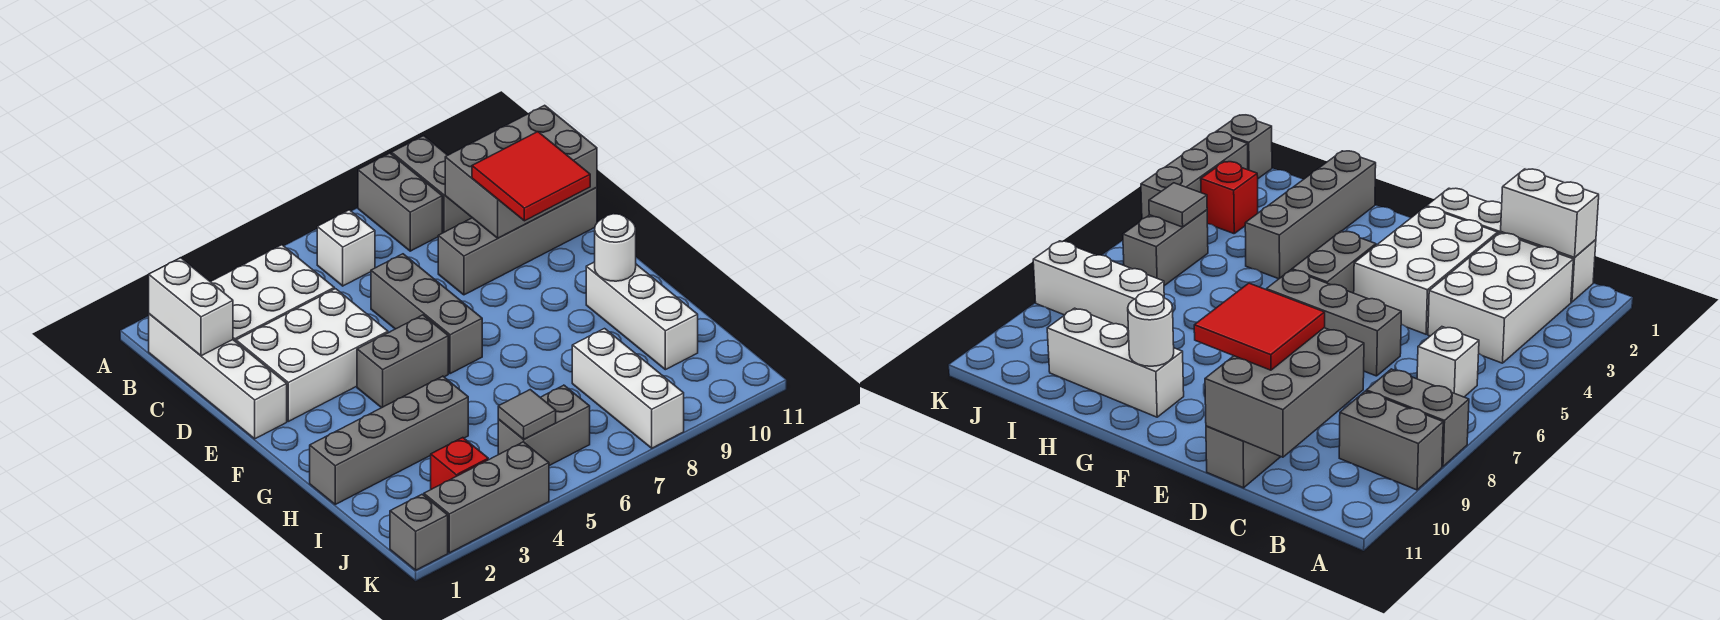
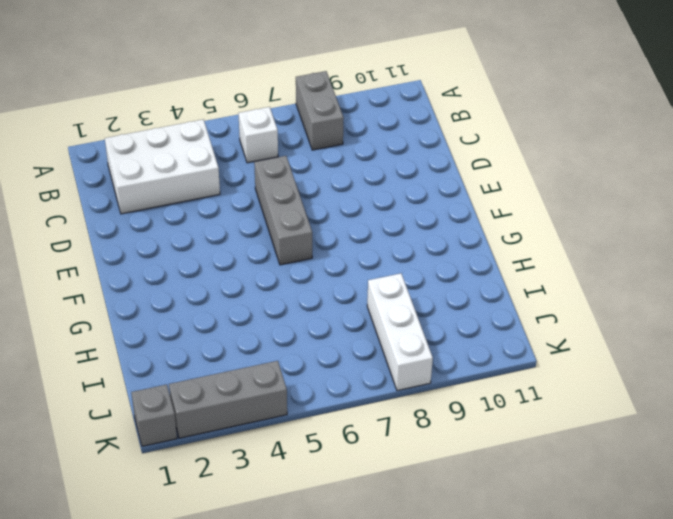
none -> grey brick A9:B9 level 1
none -> white brick B1:E1 level 1
none -> white brick D2:E4 level 1

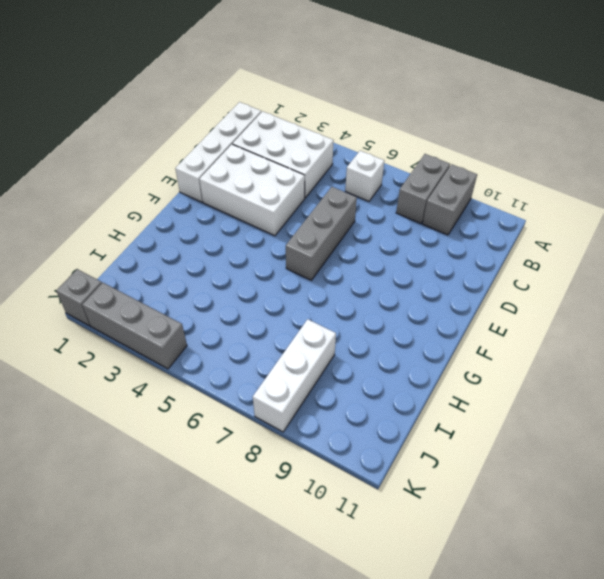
none -> grey brick D8:D11 level 1
none -> grey brick F4:F5 level 1
none -> white brick G10:I10 level 1

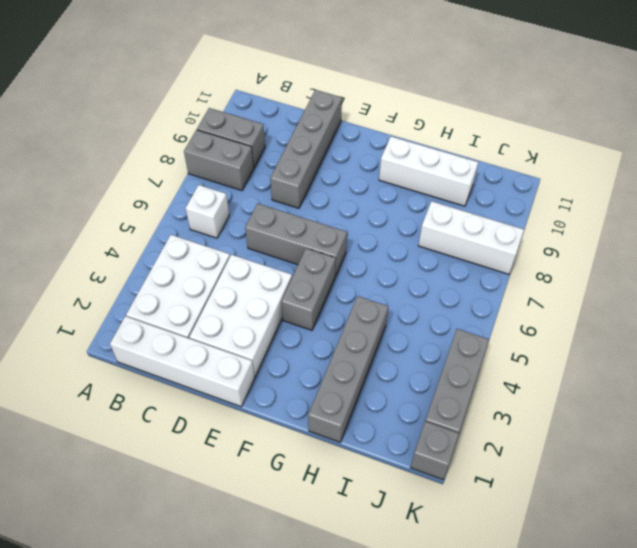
none -> red brick J3 level 1
none -> grey brick J5:J6 level 1
none -> white brick B1:C1 level 2

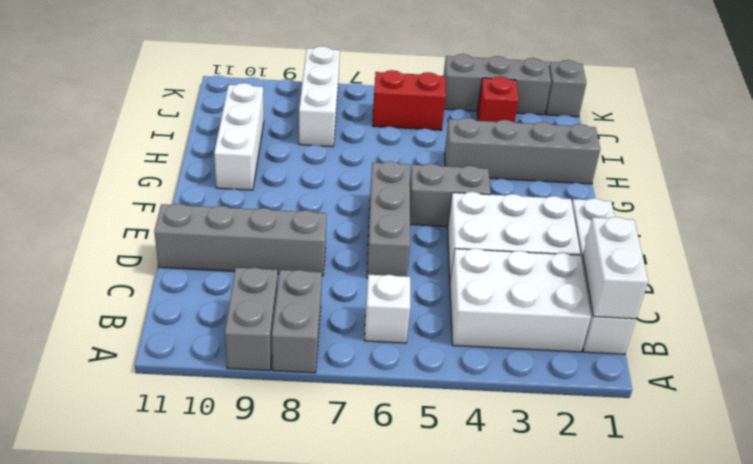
red brick J5:J6 level 1 -> grey brick J5:J6 level 1
none -> grey brick C9:D11 level 2
none -> white round brick G10 level 2
none -> grey tile J5 level 2

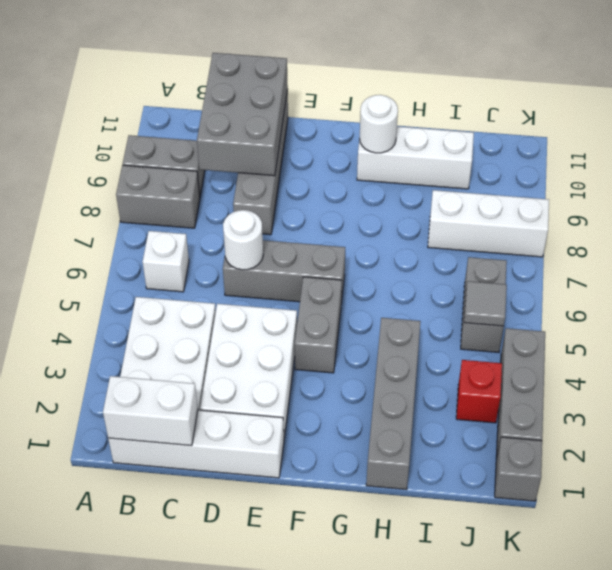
white round brick D6 level 2 -> none
none -> red tile D9:E10 level 3

